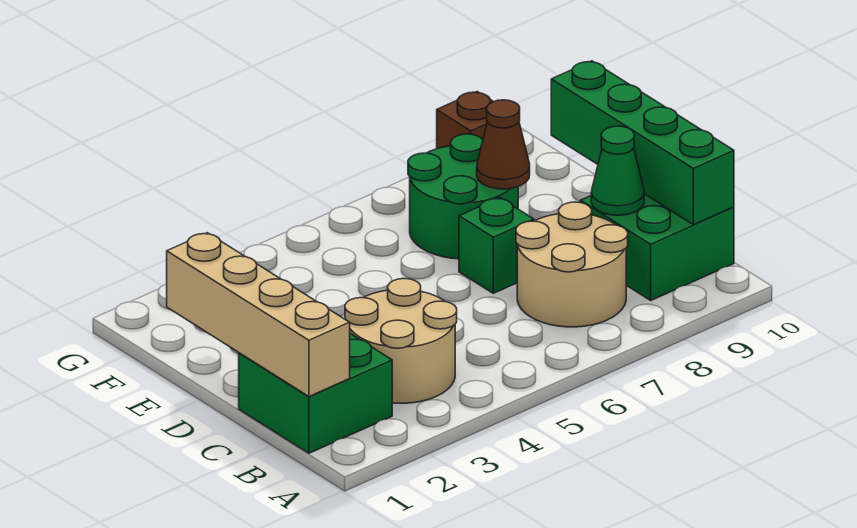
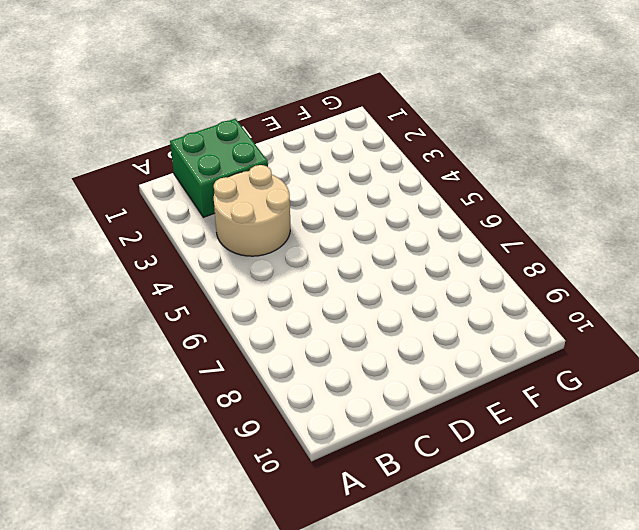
none -> tan round brick B7:C8 level 1
none -> green brick B9:C10 level 1

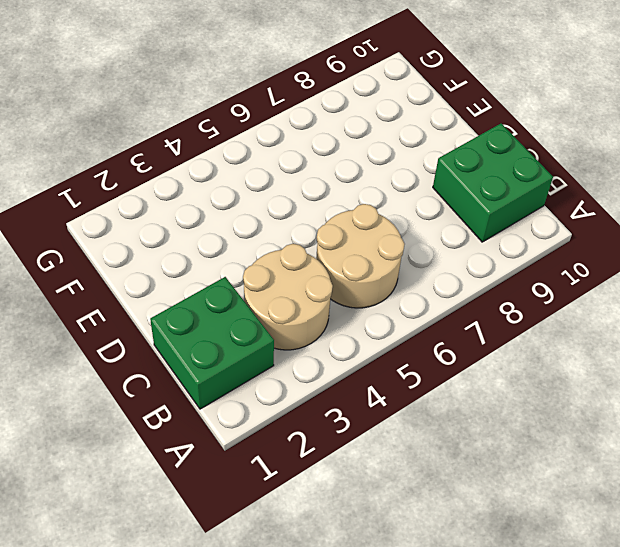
tan round brick B5:C6 level 1 -> tan round brick B7:C8 level 1
none -> green brick D7 level 1
none -> green round brick E7:F8 level 1

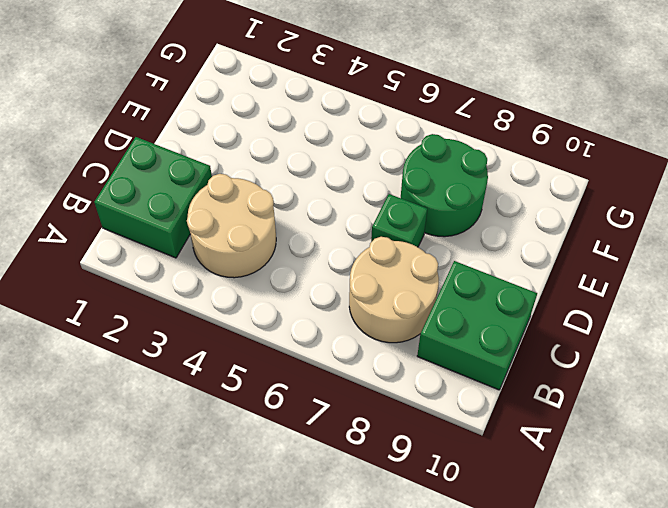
none -> brown brick G9 level 1
none -> tan brick B1:E1 level 2

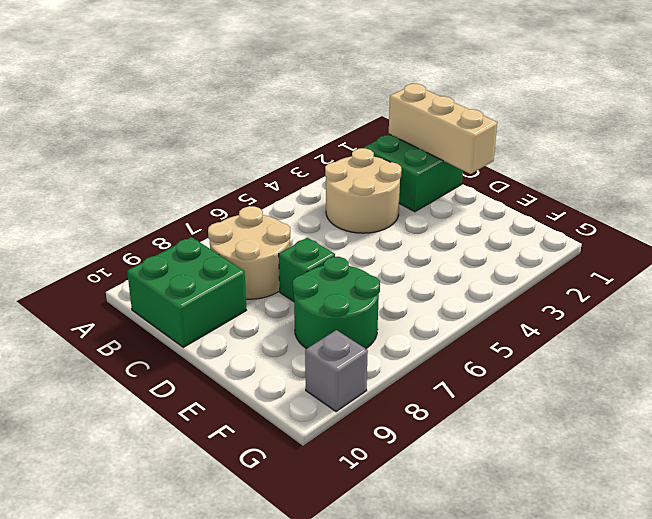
tan brick B1:D1 level 2 -> tan brick B1:E1 level 2
grey brick G9 level 1 -> brown brick G9 level 1
none -> green brick B10:E10 level 2
none -> green cone C9 level 2

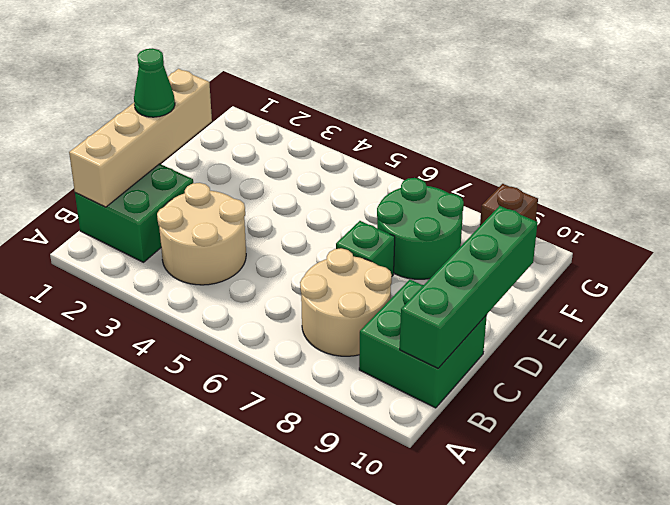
green cone D1 level 3 -> green cone C9 level 2
none -> brown cone E8 level 2

